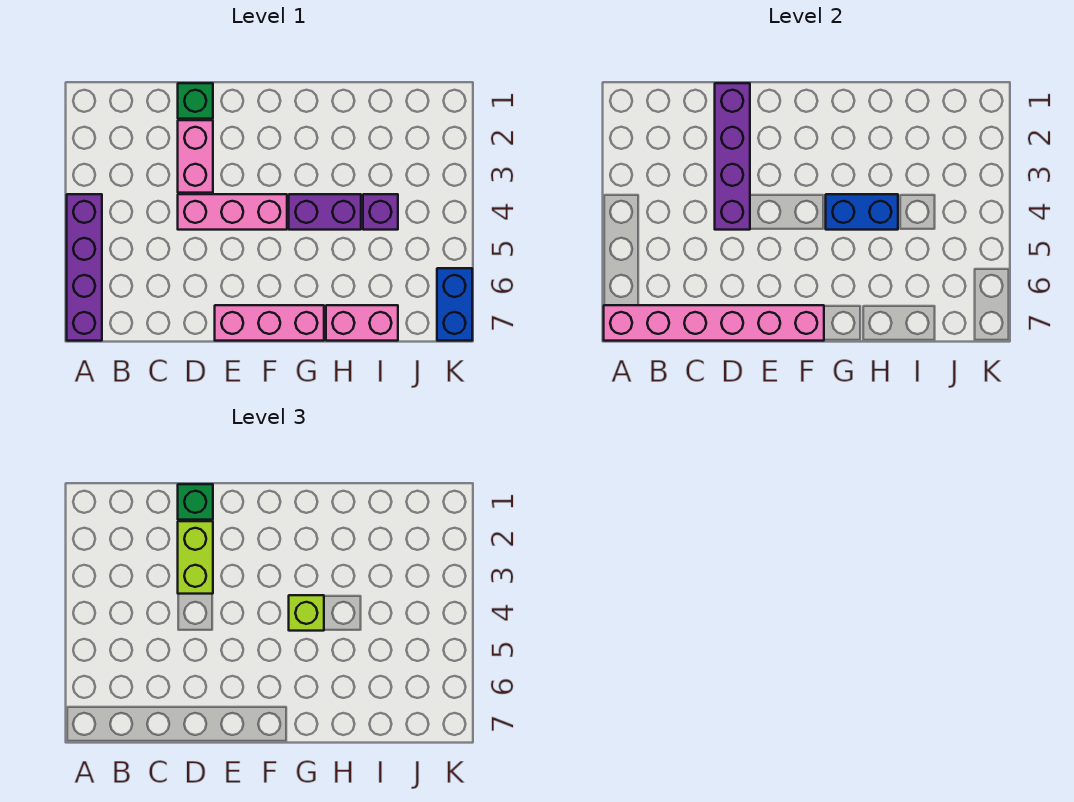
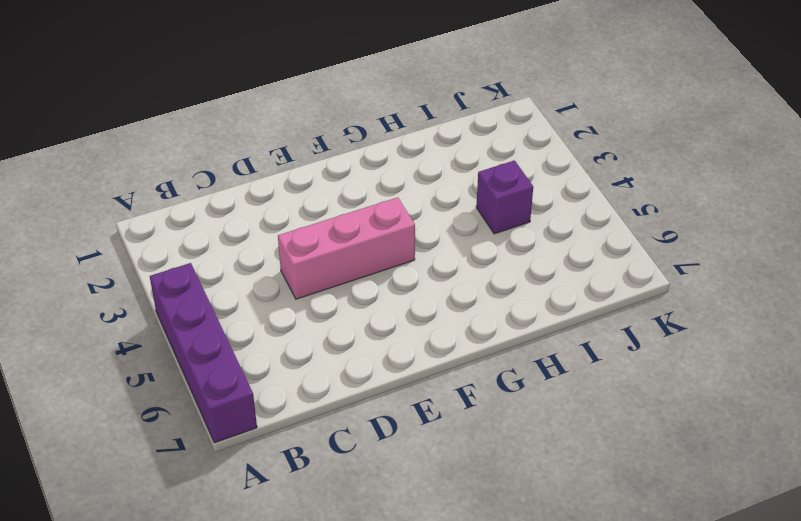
none -> green brick D1 level 1
none -> pink brick D2:D3 level 1
none -> pink brick E7:G7 level 1

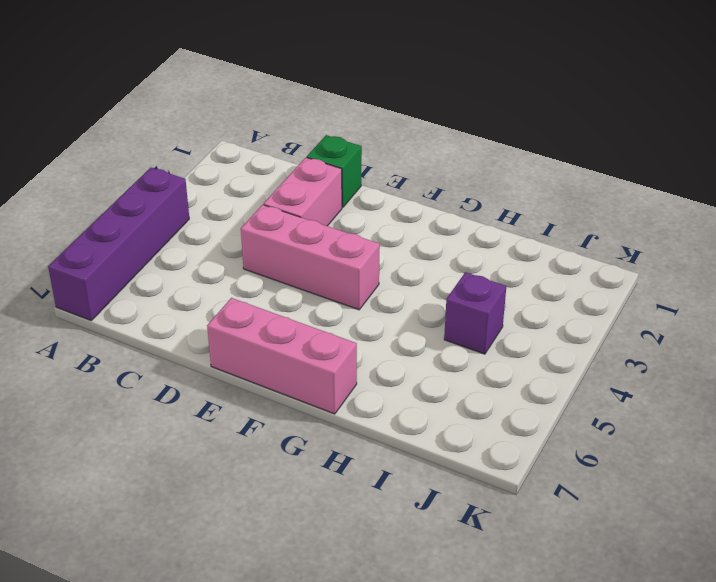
none -> purple brick G4:H4 level 1
none -> pink brick H7:I7 level 1
none -> blue brick K6:K7 level 1

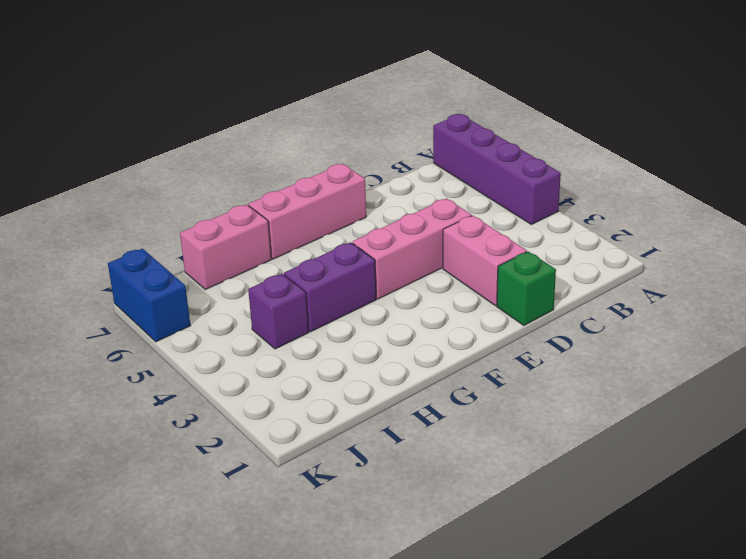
none -> pink brick A7:F7 level 2
none -> purple brick D1:D4 level 2
none -> blue brick G4:H4 level 2

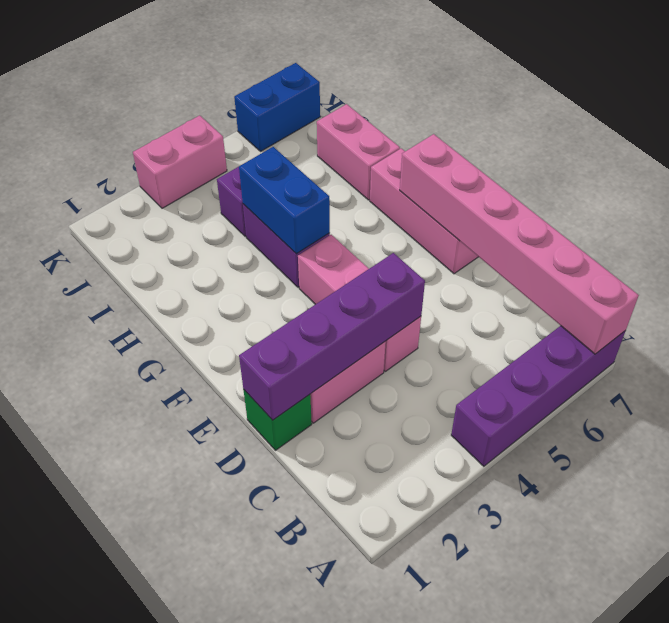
pink brick K3:K4 level 1 -> none
none -> green brick D1 level 3
none -> lime brick D2:D3 level 3
none -> lime brick G4 level 3

